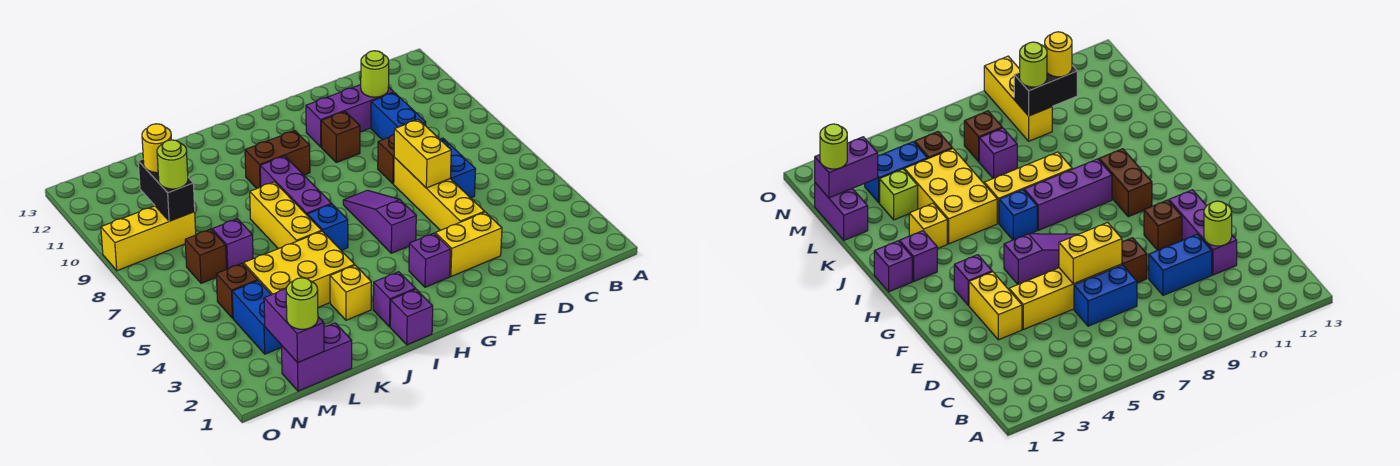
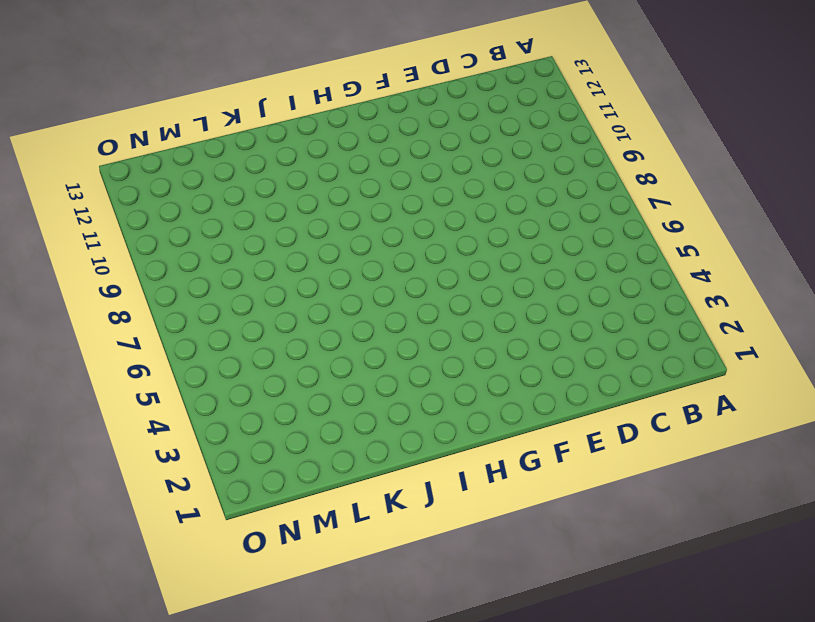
none -> blue brick D6:D7 level 1
none -> blue brick D9:D10 level 1
none -> purple brick D11:F11 level 1
none -> yellow brick E3:F3 level 1

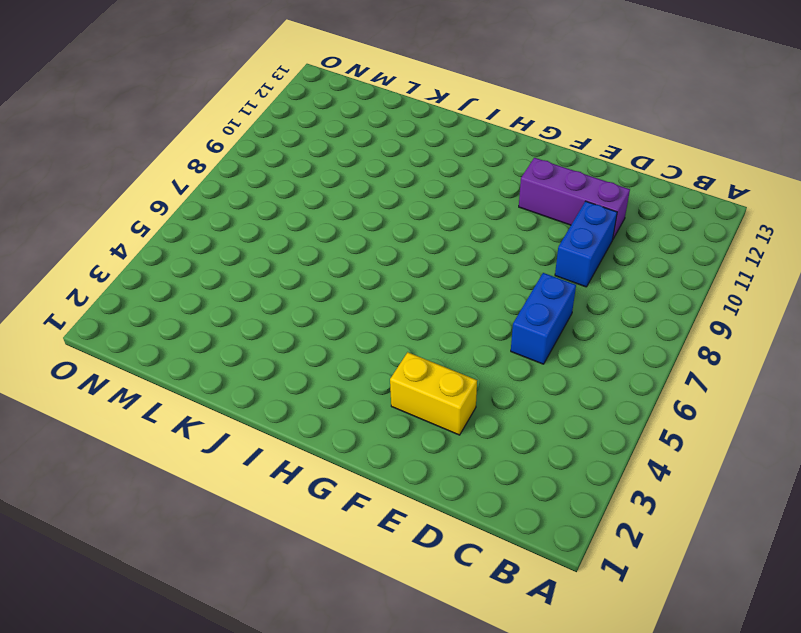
none -> yellow brick E4:E7 level 1
none -> brown brick E8 level 1
none -> brown brick F10 level 1
none -> purple brick G3 level 1

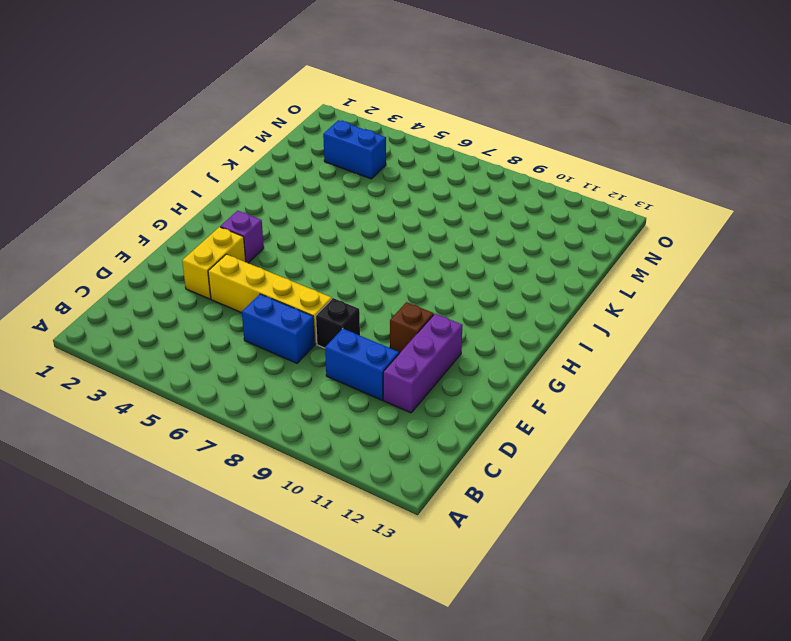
black brick E8 level 1 -> brown brick E8 level 1
none -> purple slope G5:G7 level 1 top 5
none -> brown brick H10:I10 level 1
none -> purple brick I1 level 1
none -> purple brick I2 level 1

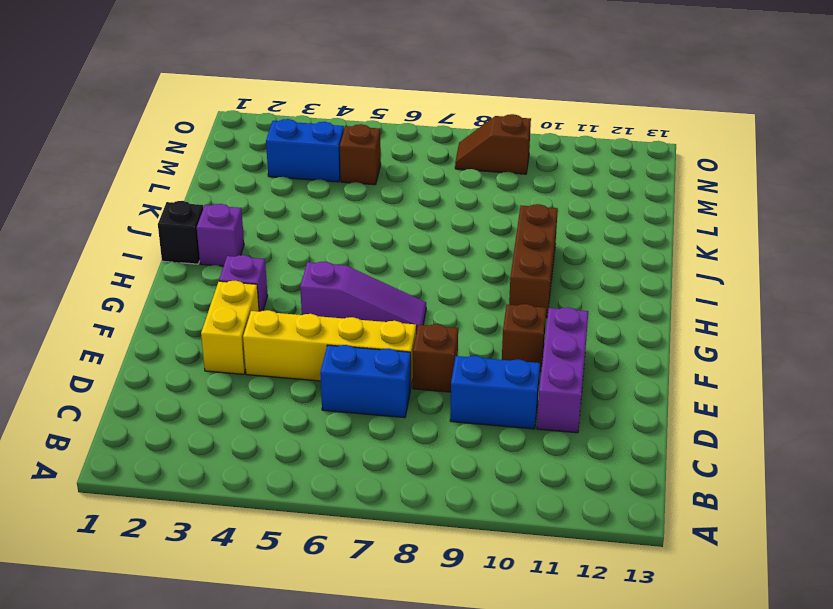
brown brick H10:J10 level 1 -> brown brick H10:I10 level 1
black brick I1 level 1 -> purple brick I1 level 1
brown slope N8:N9 level 1 top 9 -> yellow brick M9:O9 level 1
none -> blue brick I6 level 1
none -> purple brick I7:I9 level 1
none -> yellow brick J3 level 1
none -> yellow brick J4:L5 level 1

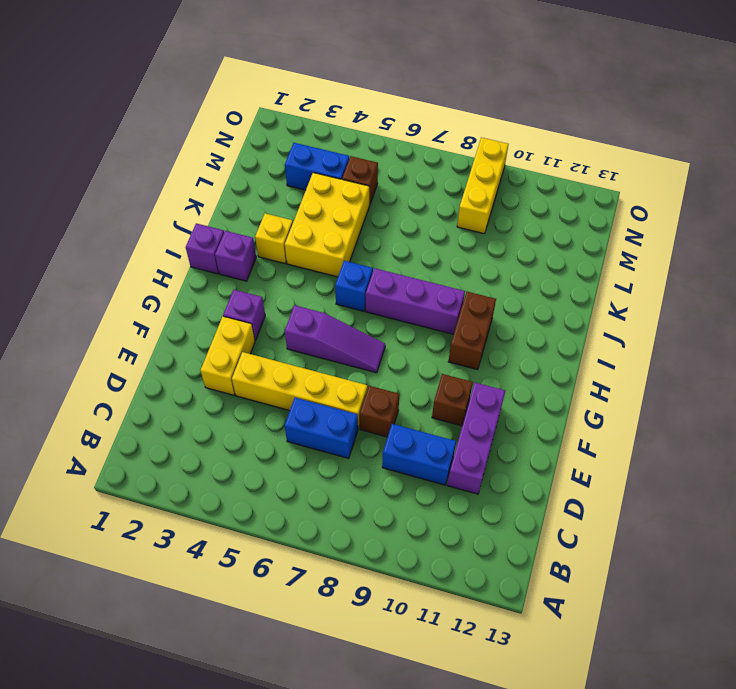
none -> yellow brick J6:J8 level 1
none -> purple brick L1:M1 level 1
none -> lime brick L3 level 1
none -> purple brick L7 level 1

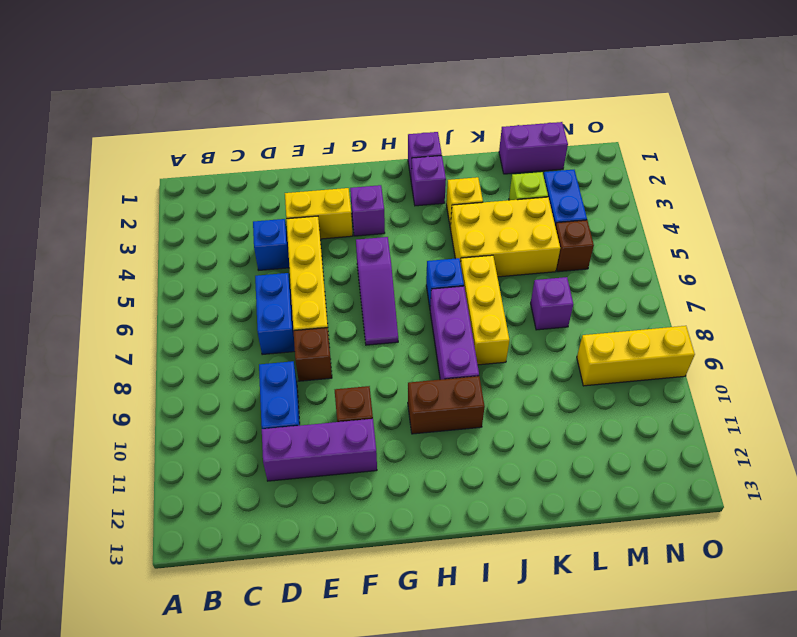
blue brick D4 level 1 -> none
none -> brown brick M7 level 1
none -> lime round brick D11 level 2
none -> yellow brick E6:E7 level 2
none -> purple brick M1:M2 level 2

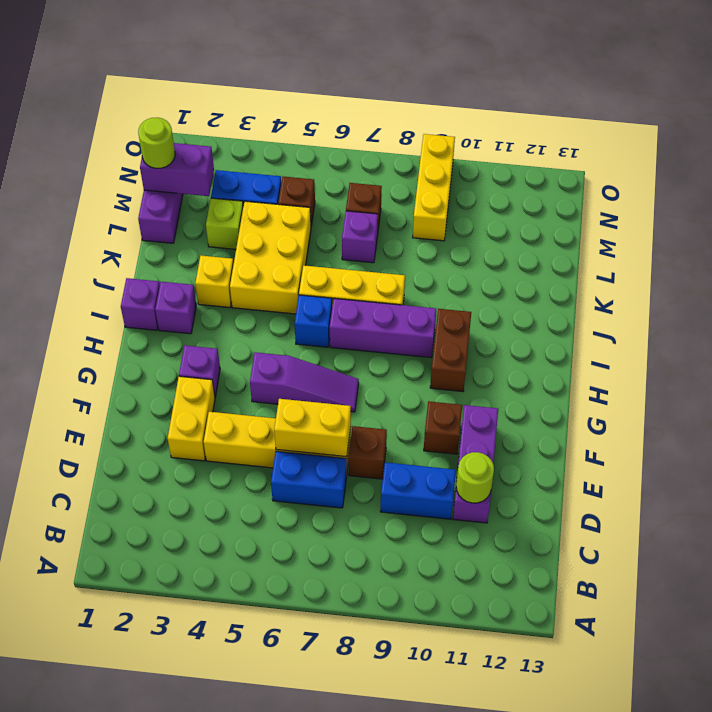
none -> black brick M9:M10 level 2
none -> lime round brick M9 level 3
none -> yellow round brick M10 level 3

